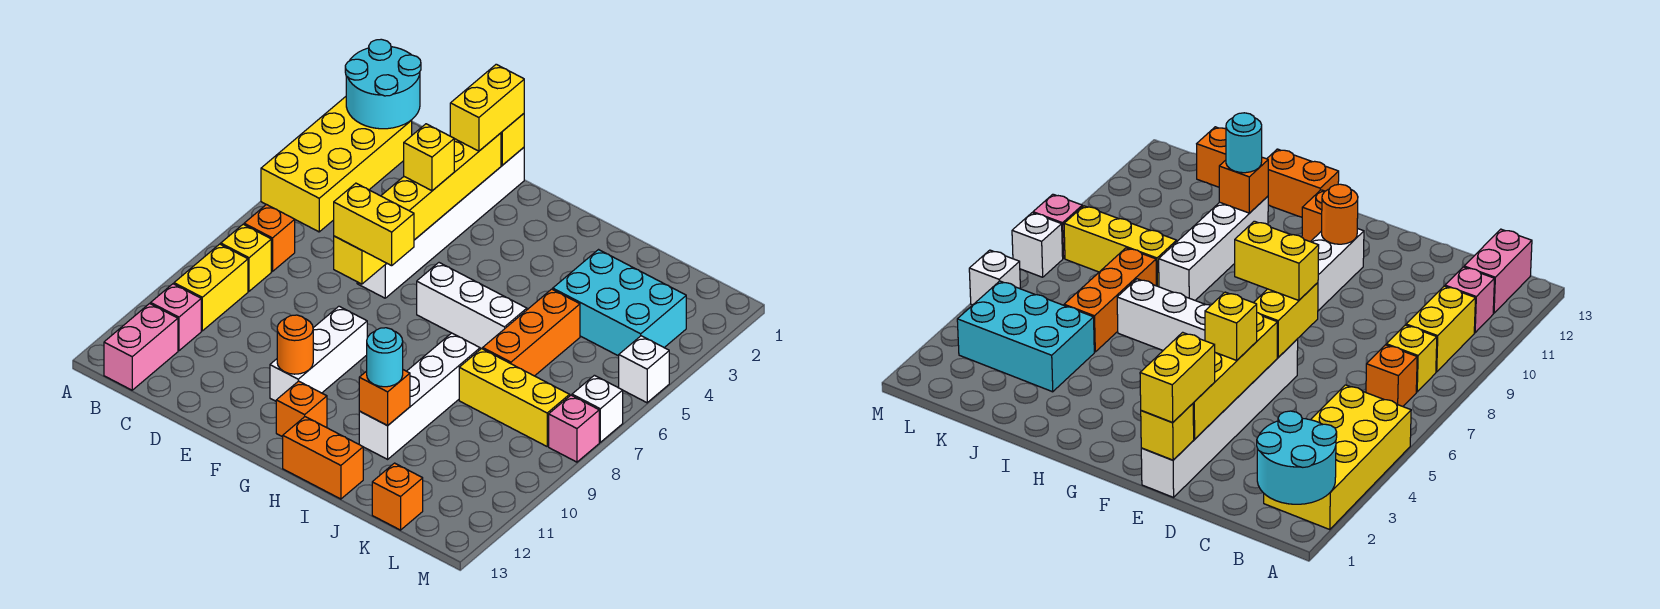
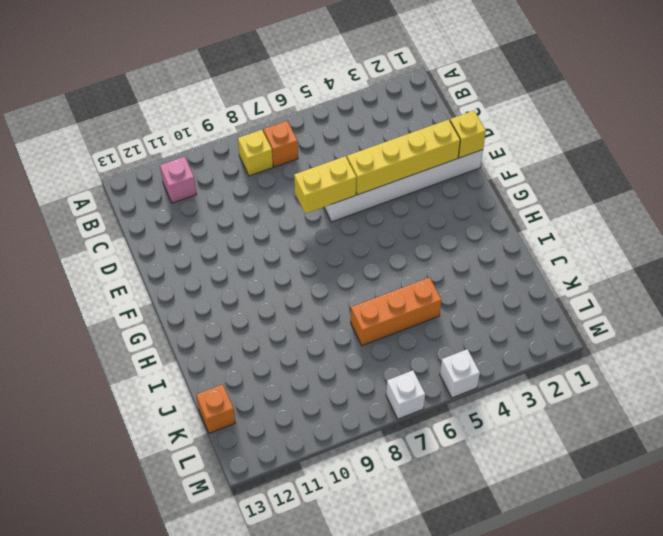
none -> yellow brick A2:B5 level 1
none -> yellow brick B9:B10 level 1
none -> pink brick B12:B13 level 1

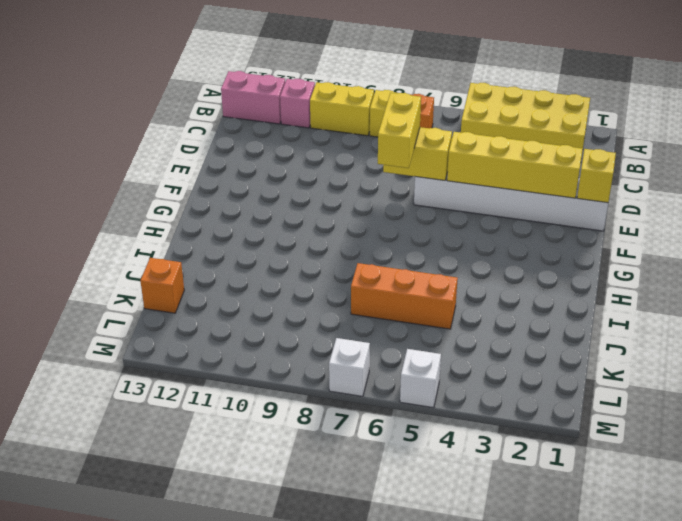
none -> white brick F9:F11 level 1
none -> white brick G6:I6 level 1
none -> orange brick G12 level 1

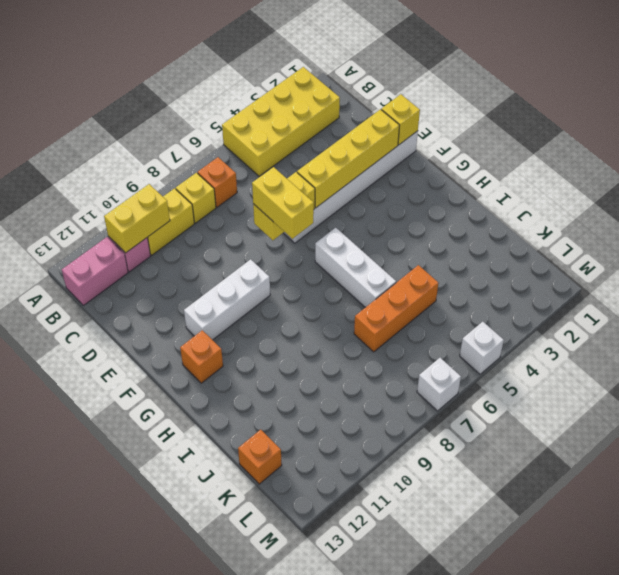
yellow brick B10:B11 level 2 -> yellow brick E1:E2 level 3
none -> orange brick H13:I13 level 1
none -> white brick I8:I11 level 1
none -> cyan brick J3:L4 level 1

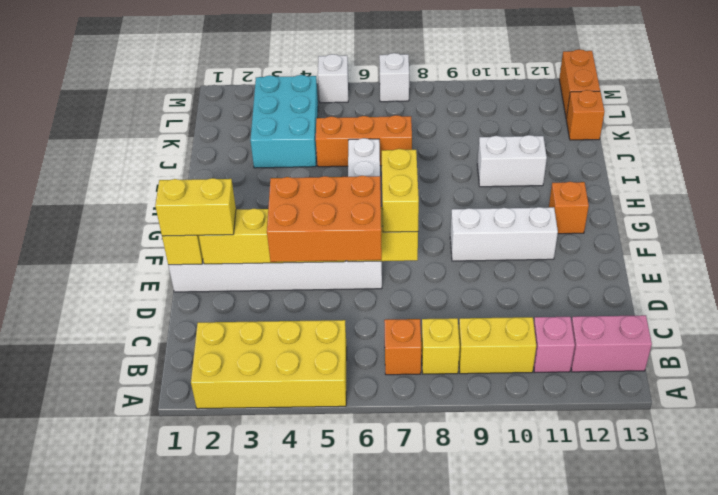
orange brick D4:E6 level 3 -> yellow brick E4 level 3
white brick I10:I11 level 1 -> white brick I8:I11 level 1
orange brick L13:M13 level 1 -> orange brick H13:I13 level 1
none -> yellow brick J8:L8 level 1
none -> pink brick M8 level 1
none -> cyan round brick A1:B2 level 2

